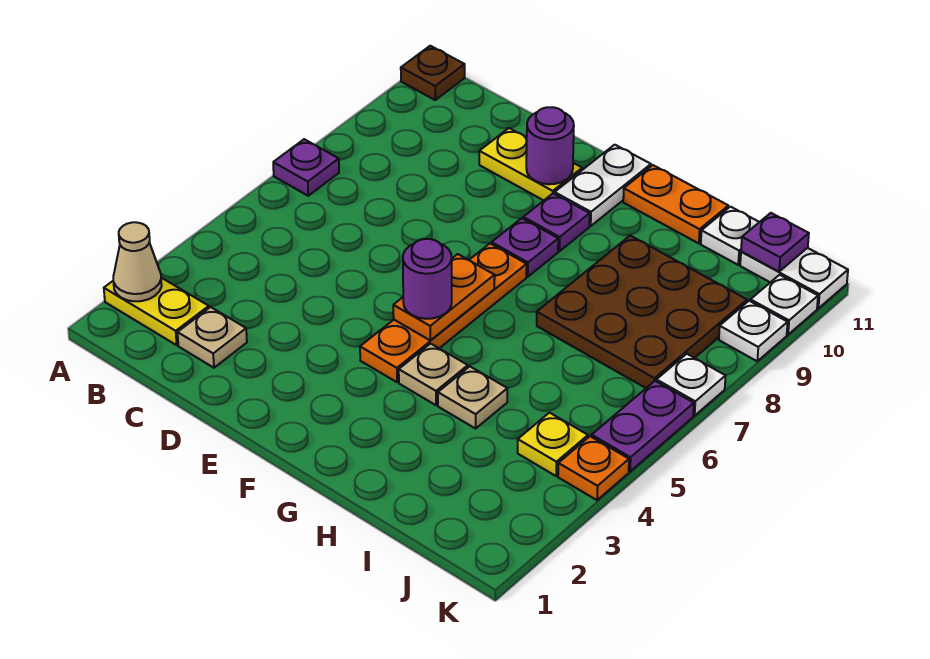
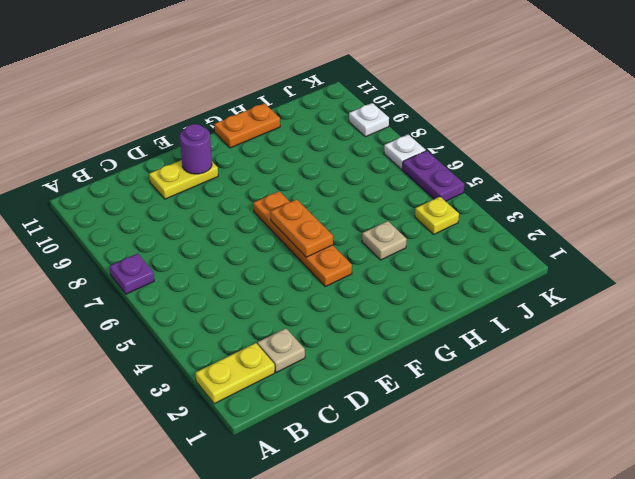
none -> brown plate A11 level 1
none -> purple plate F8 level 1
none -> purple plate F9 level 1

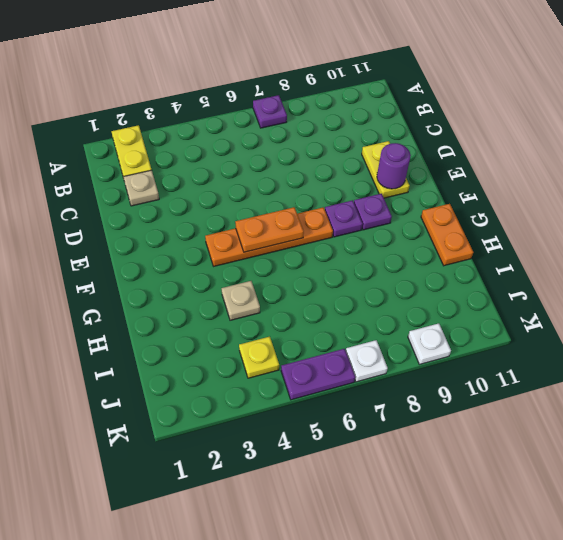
none -> brown plate A11 level 1
none -> white plate F10:F11 level 1
none -> tan plate G4 level 1

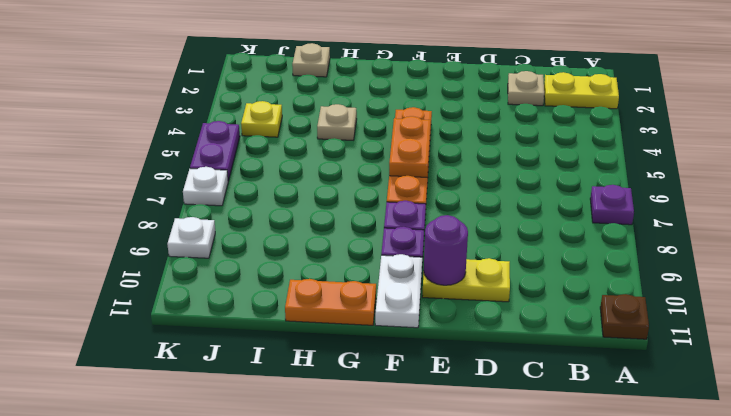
tan plate I1 level 1 -> tan plate G4 level 1
none -> brown plate H7:J9 level 1
none -> white plate I11 level 1
none -> white plate J11:K11 level 1

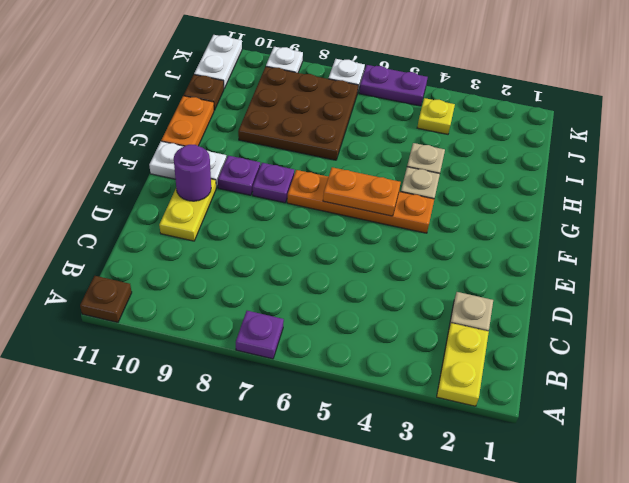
brown plate I11 level 1 -> white plate I11 level 1
none -> orange plate K4 level 1
none -> white plate K10 level 1
none -> tan cone A2 level 2

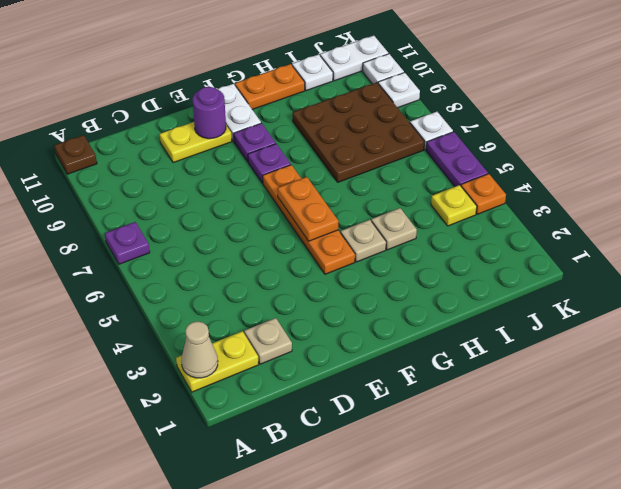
none -> purple plate J11 level 2
none -> purple round brick F5 level 3

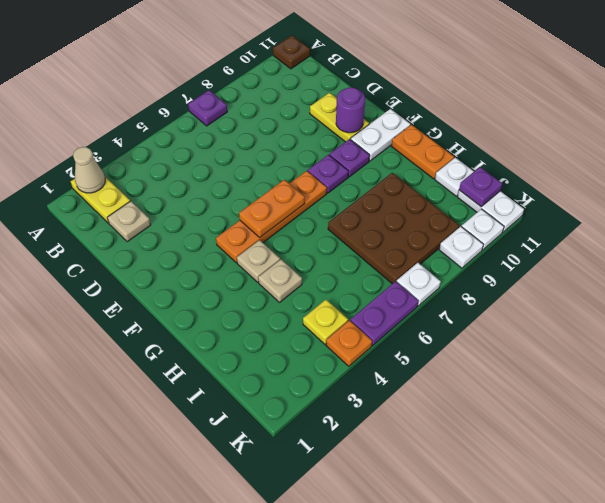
none -> purple round brick F5 level 3

